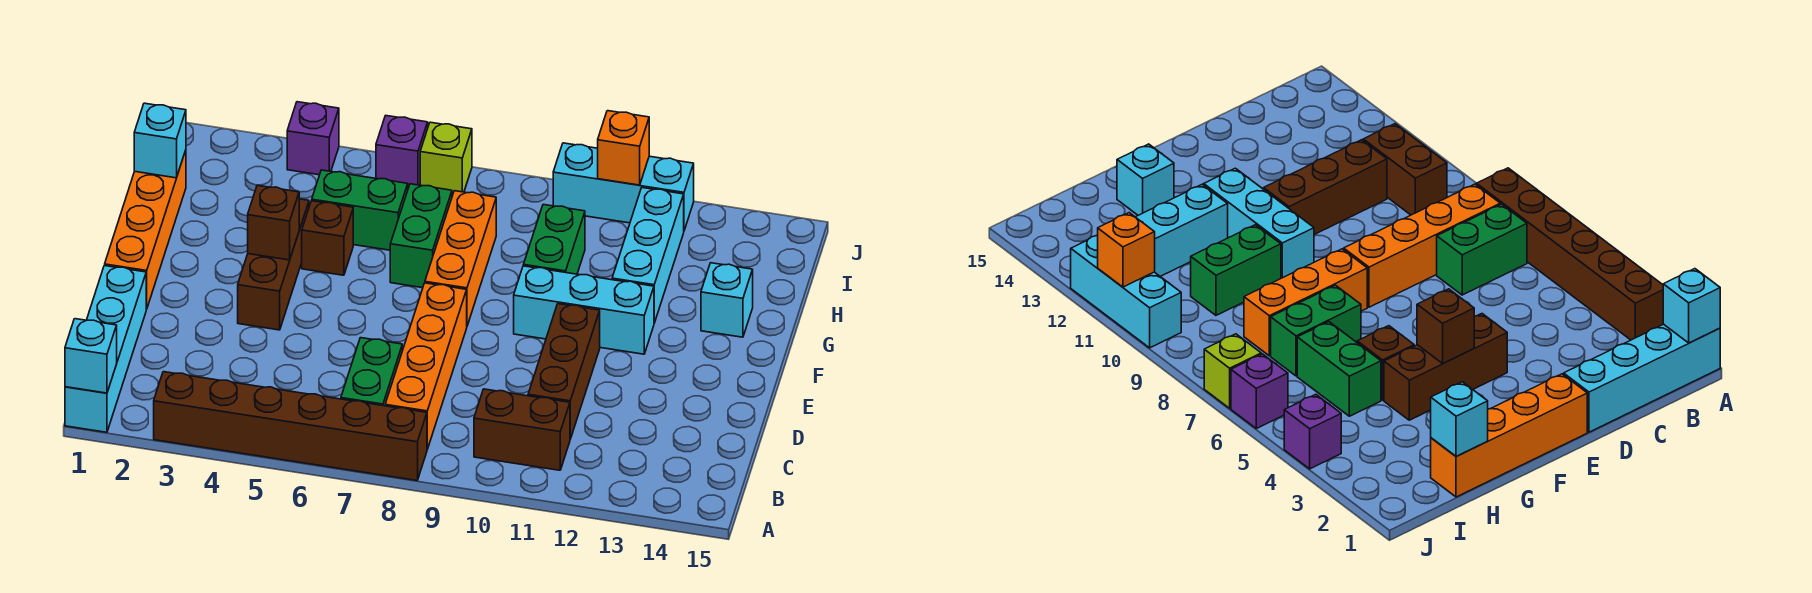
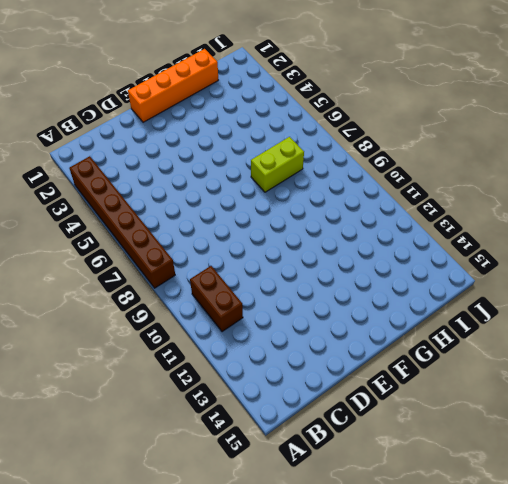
lime brick G7:H7 level 1 -> green brick G7:H7 level 1
none -> cyan brick A1:D1 level 1
none -> green brick B7:C7 level 1
none -> orange brick B8:E8 level 1

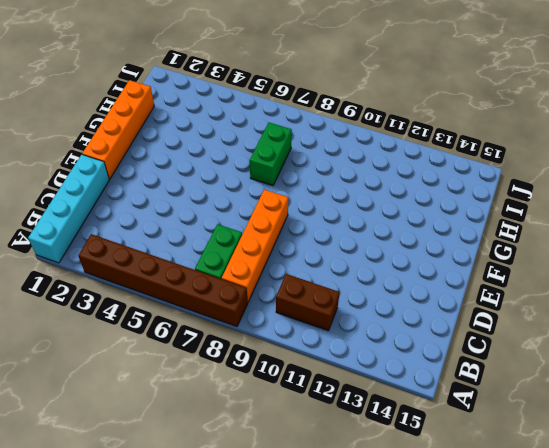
none -> brown brick C11:E11 level 1
none -> brown brick E4:G4 level 1
none -> orange brick F8:H8 level 1

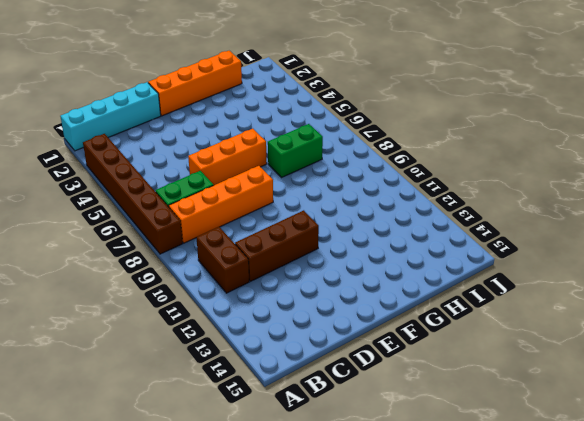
orange brick D6:F6 level 1 -> orange brick F8:H8 level 1
none -> brown brick E4:G4 level 1
none -> cyan brick F10:F12 level 1
none -> brown brick G5 level 1

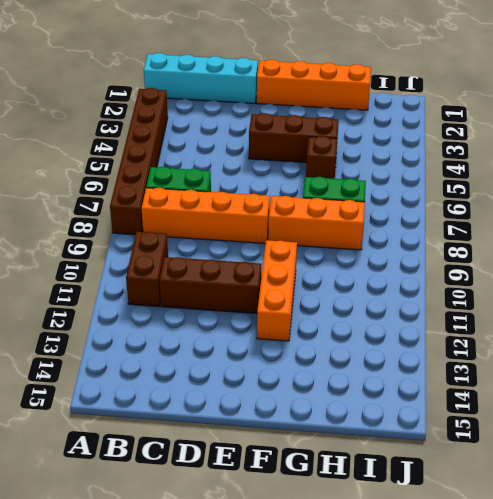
orange brick F10:F12 level 1 -> cyan brick F10:F12 level 1
none -> green brick G10:H10 level 1
none -> cyan brick G12:I12 level 1
none -> cyan brick G14 level 1

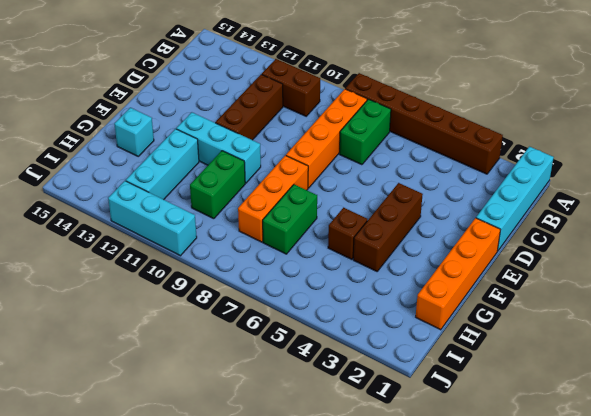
none -> green brick H5:H6 level 1
none -> purple brick J4 level 1
none -> purple brick J6 level 1

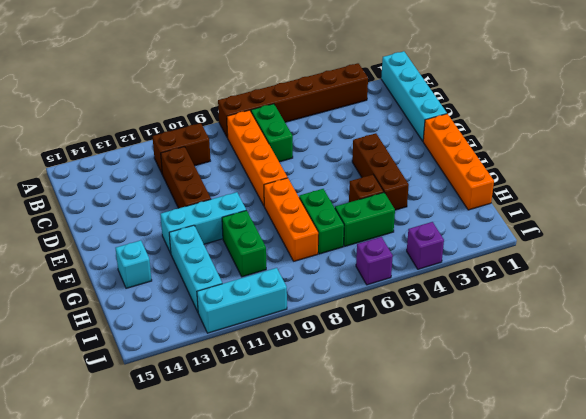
none -> lime brick J7 level 1
none -> cyan brick A1 level 2
none -> brown brick F4 level 2

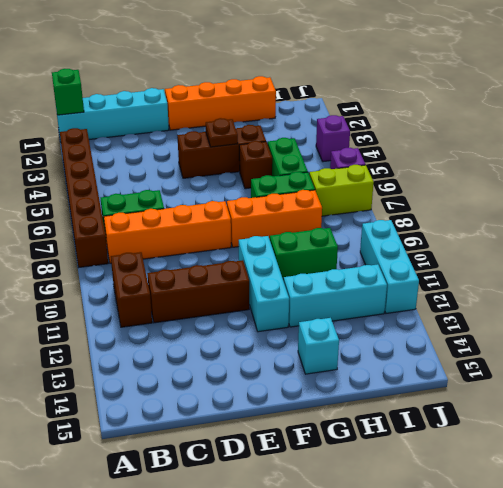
green brick A1 level 2 -> cyan brick A1 level 2
brown plate F4 level 2 -> brown brick F4 level 2
lime brick I7:J7 level 1 -> lime brick J7 level 1
none -> cyan brick H1 level 2
none -> orange brick J11 level 2

